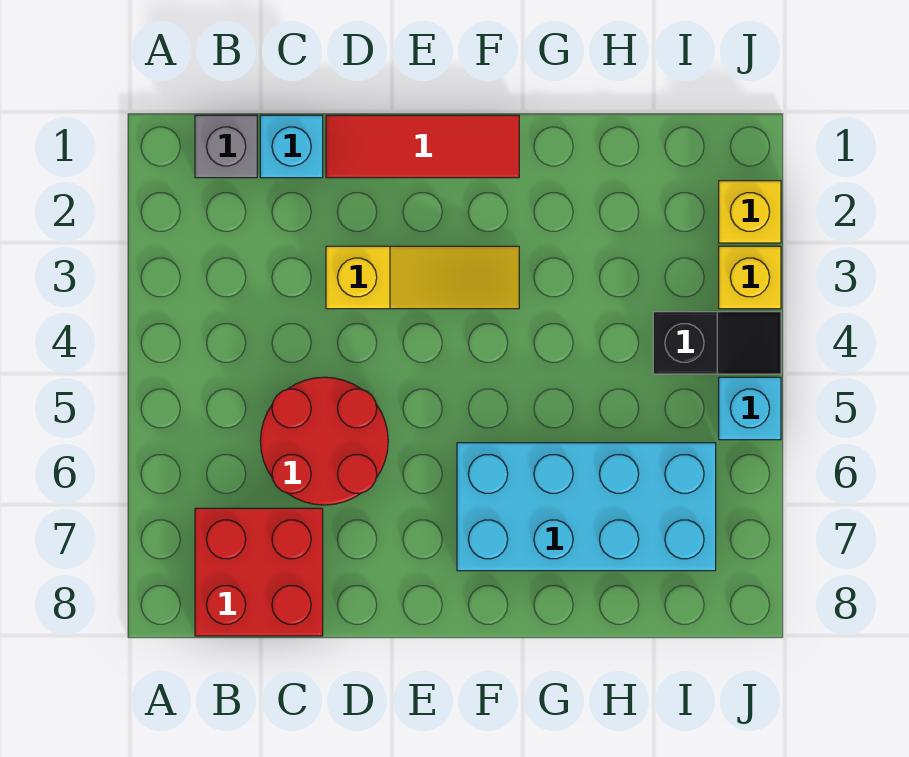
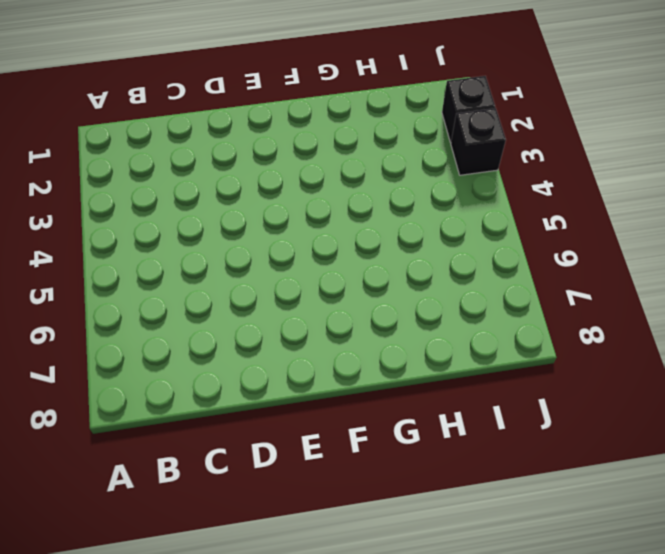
black brick J2 level 1 -> yellow brick J2 level 1
black brick J3 level 1 -> yellow brick J3 level 1
none -> grey brick B1 level 1
none -> red brick B7:C8 level 1

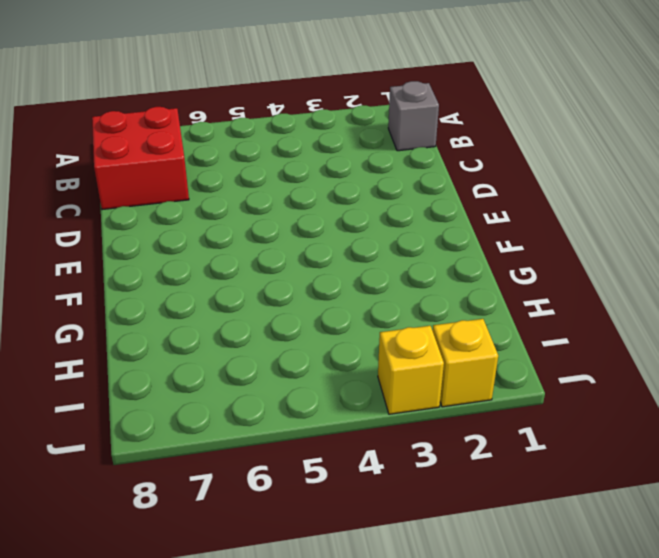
none -> cyan brick C1 level 1
none -> red round brick C5:D6 level 1

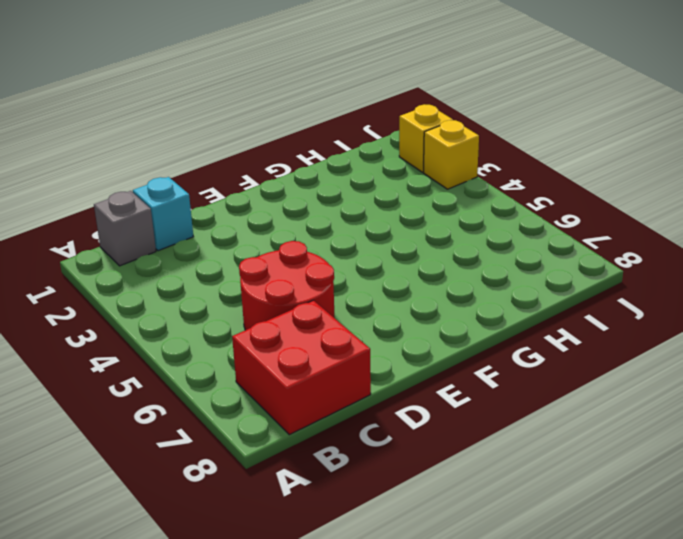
none -> red tile D1:F1 level 1
none -> yellow slope D3:F3 level 1 top D

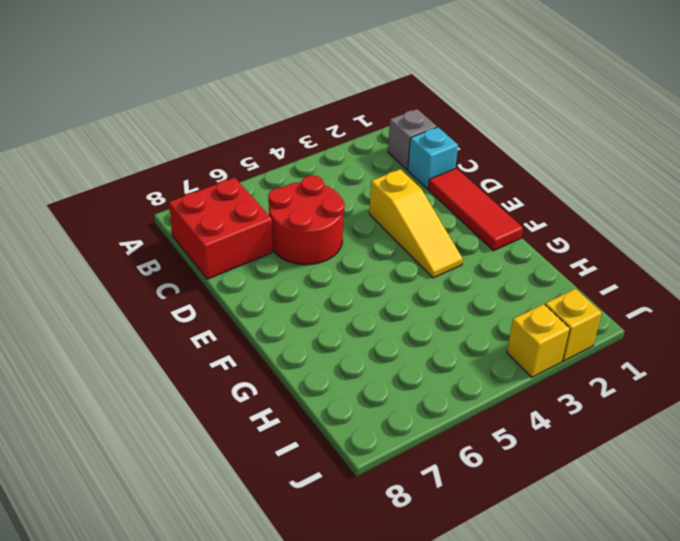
none -> cyan brick F6:I7 level 1
none -> black slope I4:J4 level 1 top I

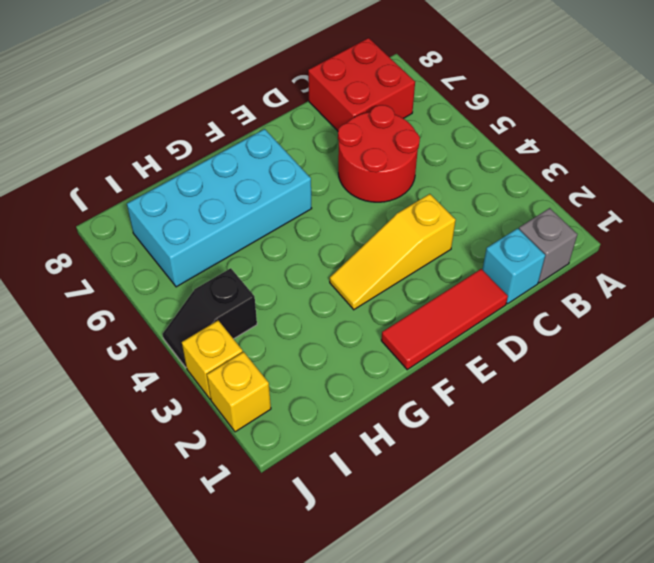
none -> cyan brick J5 level 1

